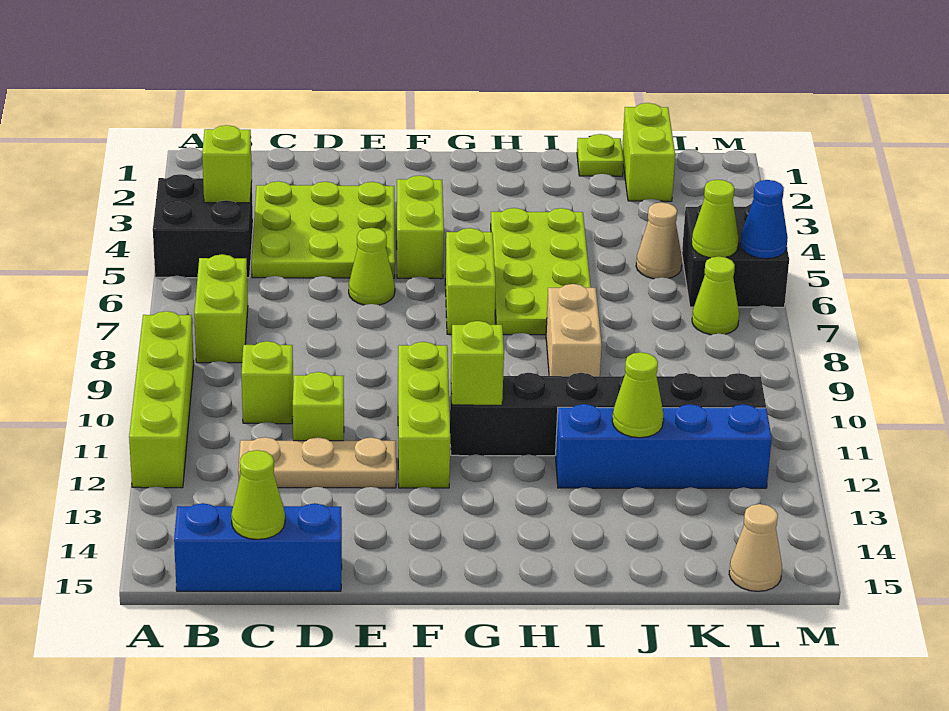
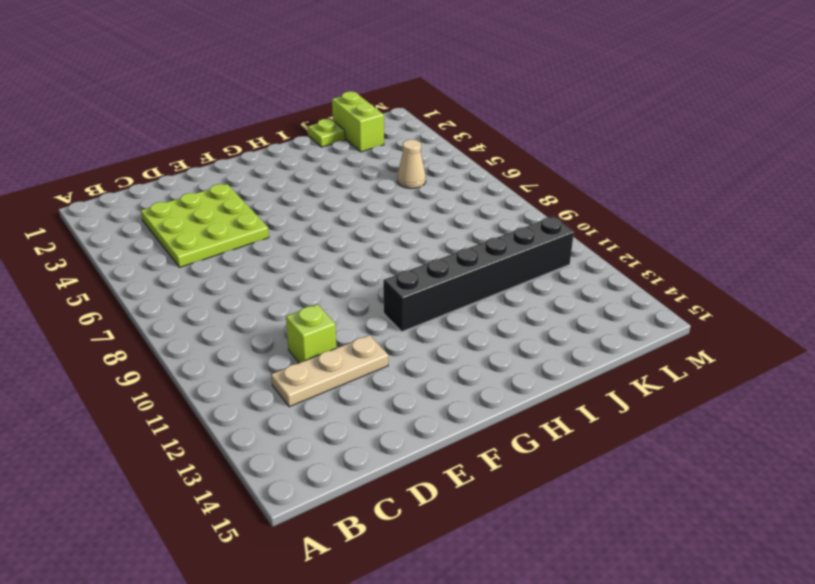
none -> black brick A4:B5 level 1
none -> lime brick A9:A12 level 1
none -> lime brick B7:B8 level 1

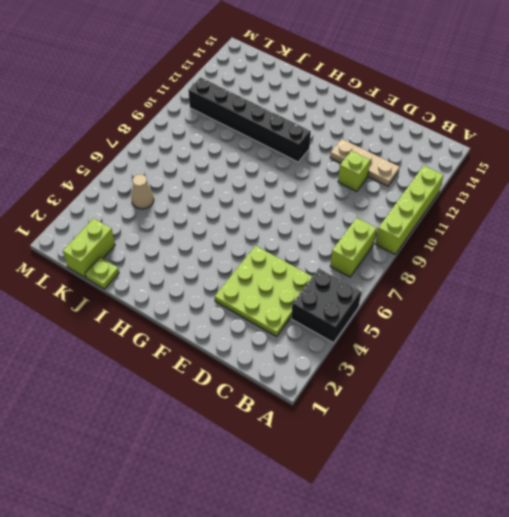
none -> blue brick B15:D15 level 1
none -> lime brick C10 level 1
none -> lime cone E6 level 1

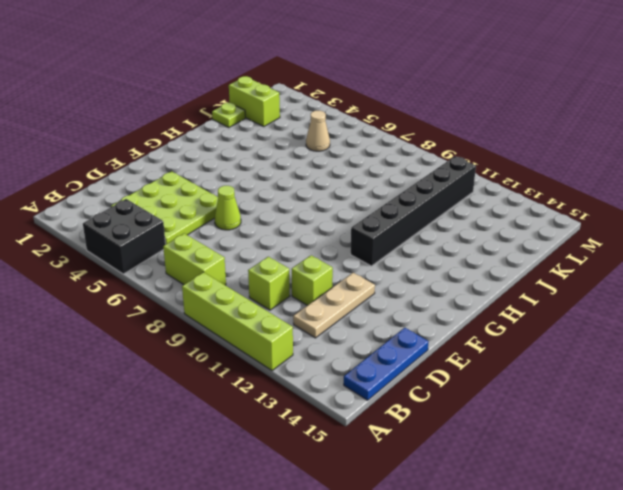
blue plate B15:D15 level 1 -> blue brick B15:D15 level 1
none -> lime brick F4:F5 level 1
none -> lime brick F10:F12 level 1
none -> lime brick G6:G7 level 1

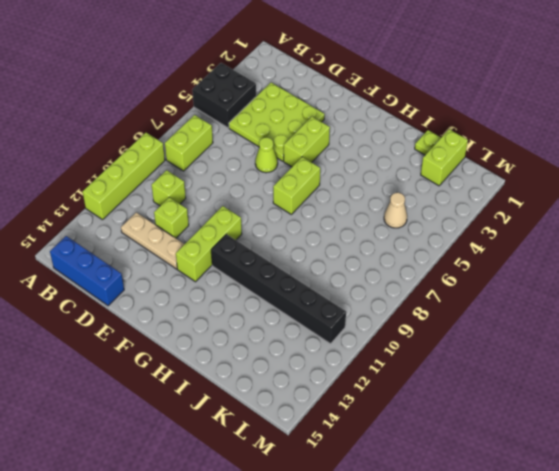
none -> lime plate H4:I7 level 1
none -> tan brick I8:I9 level 1
none -> blue brick I12:L12 level 1

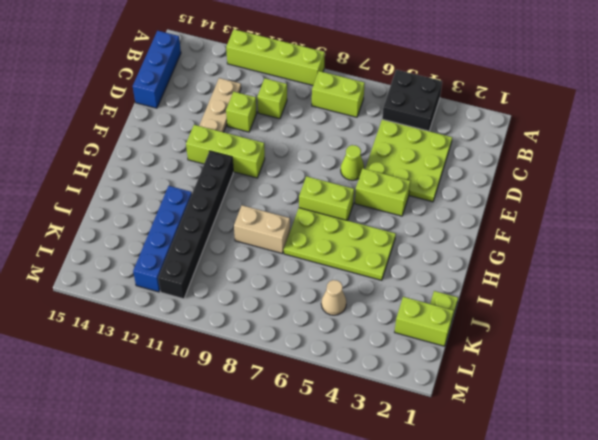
none -> black brick L5:M6 level 1
none -> lime cone L7 level 1
none -> tan cone L15 level 1

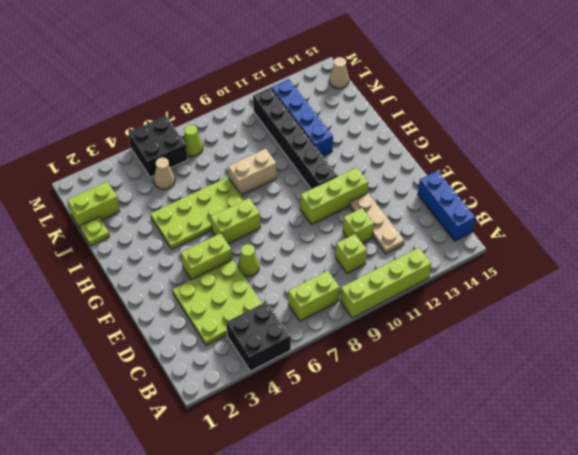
none -> lime brick B4 level 2
none -> lime cone C15 level 2
none -> lime brick G11 level 2

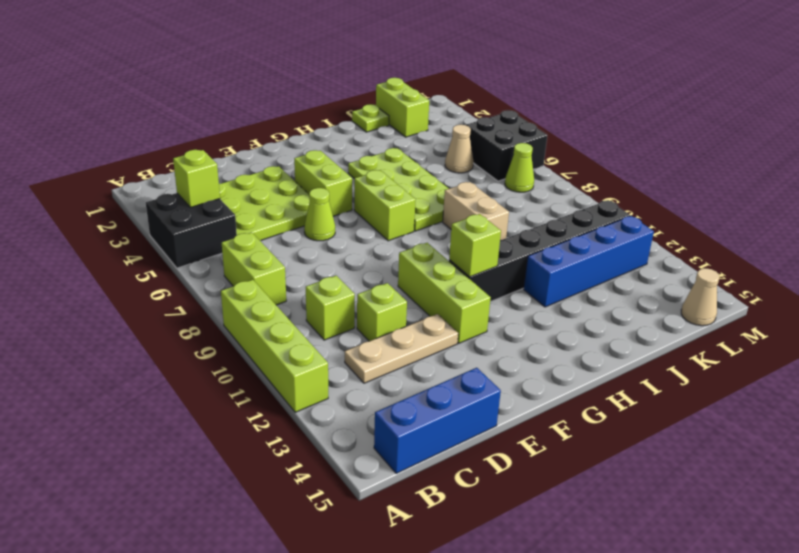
none -> lime cone C15 level 2
none -> lime cone J12 level 2
none -> lime cone L6 level 2

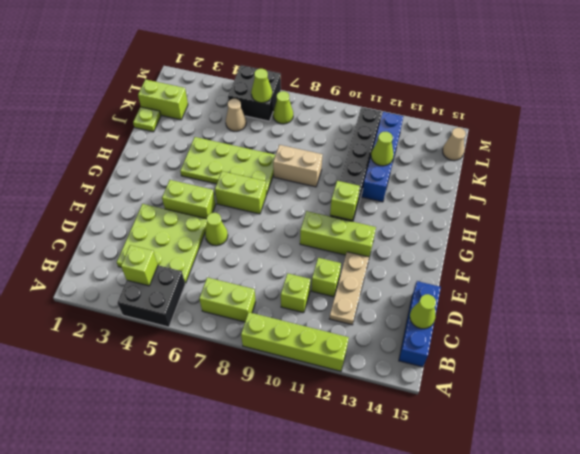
none -> blue cone M6 level 2

